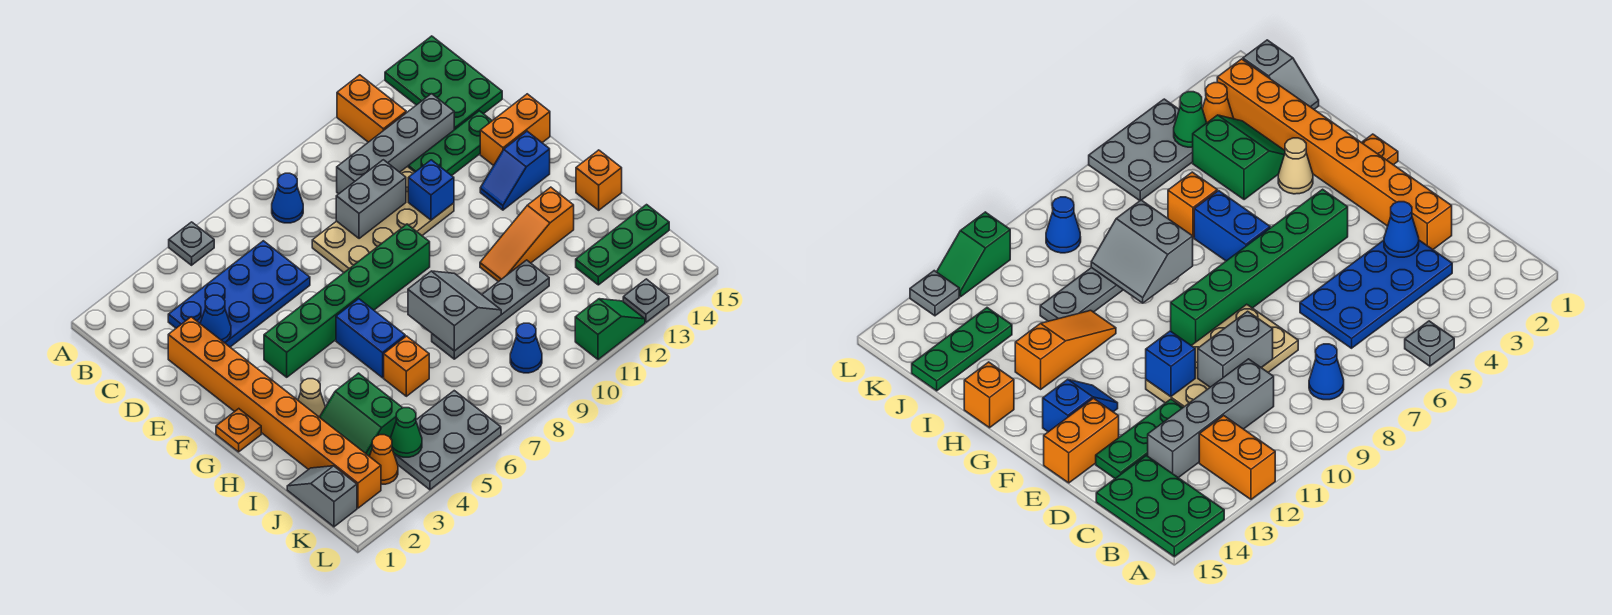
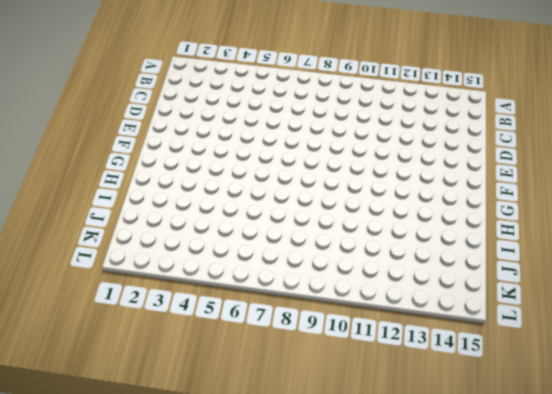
none -> grey plate A5 level 1
none -> orange brick A12:B12 level 1
none -> green plate A14:C15 level 1
none -> blue cone B8 level 1

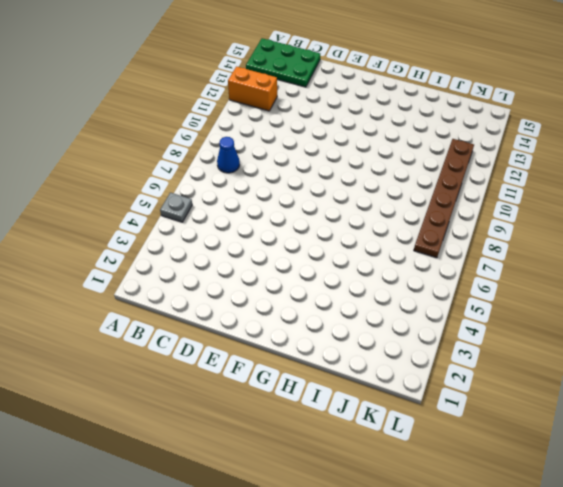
brown plate K7:K12 level 1 -> blue cone K9 level 1
none -> blue plate C3:D6 level 1
none -> grey brick C10:C13 level 1
none -> orange brick D2:K2 level 1
none -> tan plate D8:E11 level 1

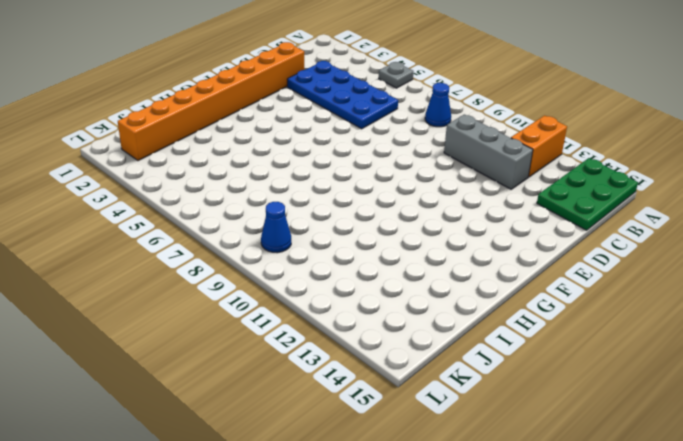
grey brick C10:C12 level 1 -> grey brick C10:C13 level 1
none -> tan plate D8:E11 level 1
none -> green plate D12:D14 level 1
none -> orange brick E14:E15 level 1
none -> green brick F4:F9 level 1

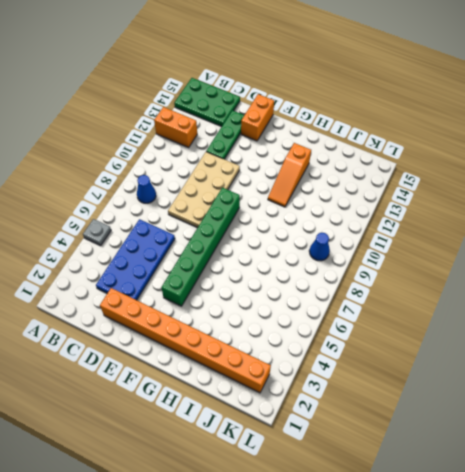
none -> grey brick C10:C13 level 1
none -> blue slope F13:F14 level 1 top 14
none -> orange plate G1 level 1
none -> blue brick G6:H6 level 1

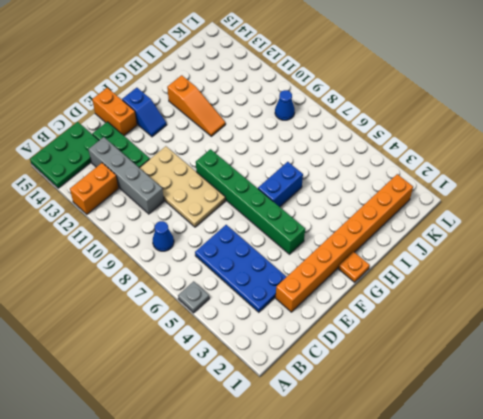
none -> tan cone H3 level 1
none -> orange brick H15 level 1
none -> green slope I3:J4 level 1 top 4
none -> orange brick I6 level 1

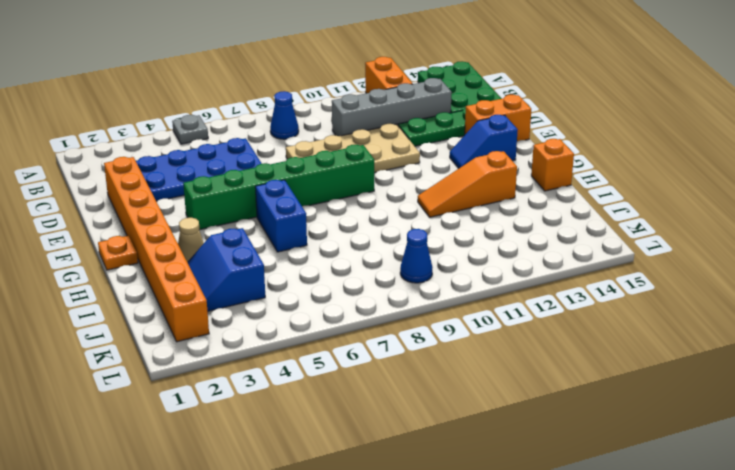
blue slope I3:J4 level 1 top 4 -> green slope I3:J4 level 1 top 4
none -> orange brick I6 level 1
none -> grey plate I8:I11 level 1
none -> grey slope J1:K1 level 1 top K
none -> green plate J13:J15 level 1

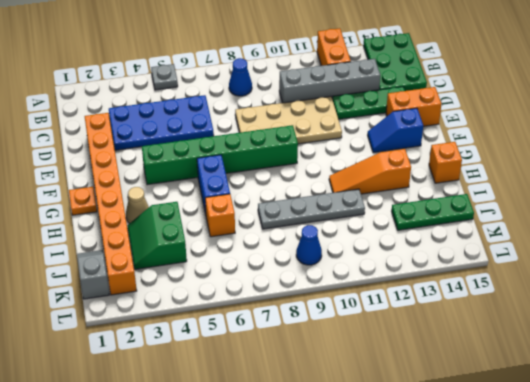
none -> orange cone K3 level 1
none -> grey plate K4:L6 level 1
none -> green slope L11:L12 level 1 top 11
none -> grey plate L13 level 1

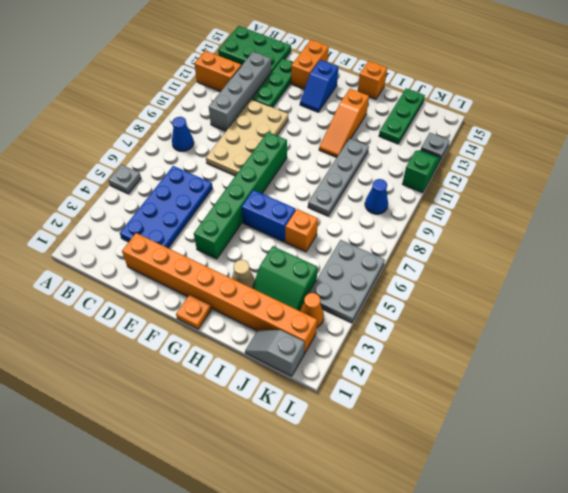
none -> blue cone D3 level 2
none -> grey brick D9:D10 level 2
none -> blue brick E11 level 2
none -> grey slope H8:I9 level 2 top 8

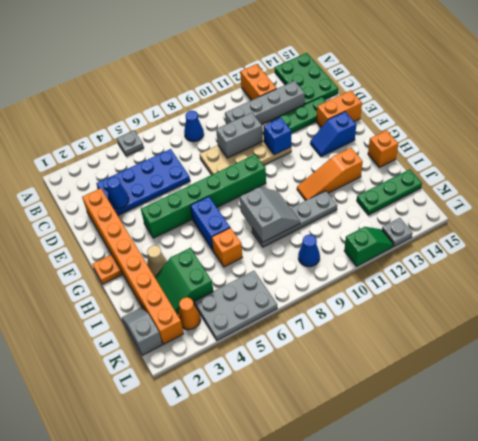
none -> green cone K4 level 2

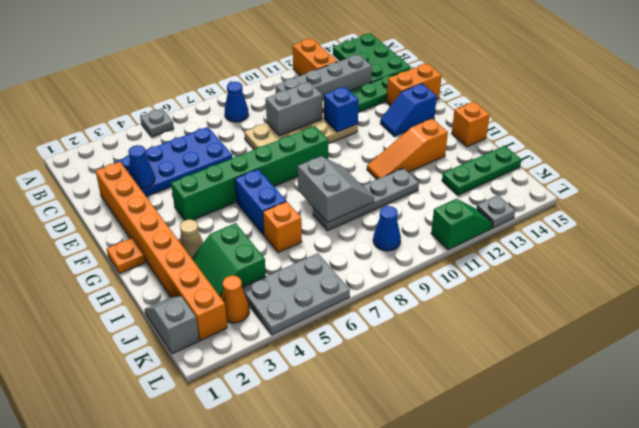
none -> green cone K4 level 2

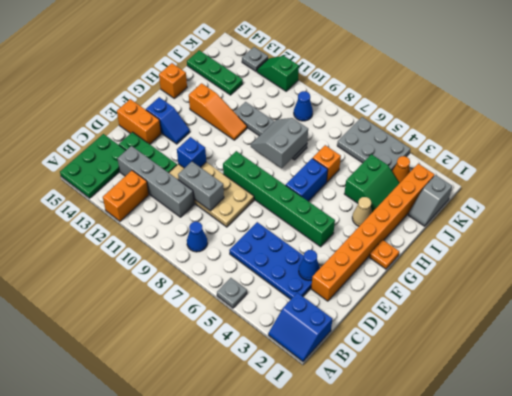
blue slope A1:B2 level 1 top B -> none
none -> green cone K4 level 2

